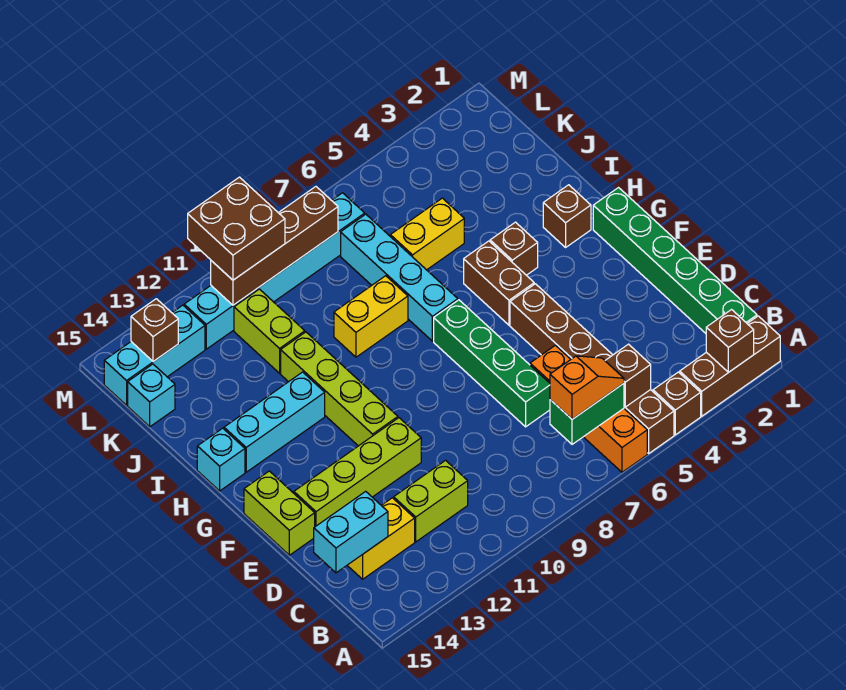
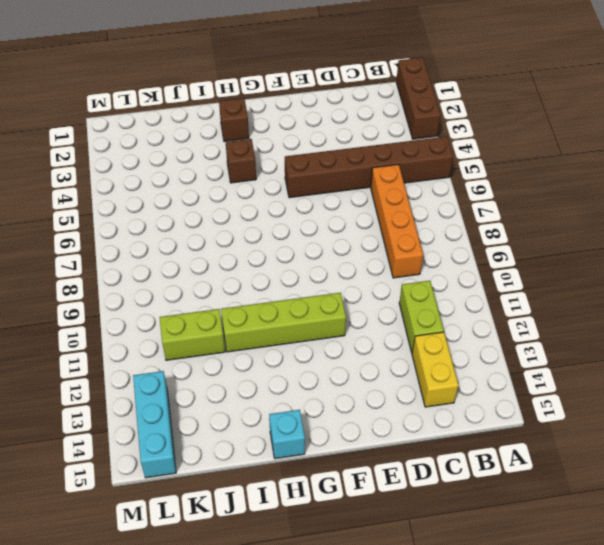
orange brick C6:C9 level 1 -> orange brick A6:D6 level 1
none -> brown brick A4 level 1
none -> green brick B1:G1 level 1
none -> green brick D7:G7 level 1
none -> lime brick E11:E14 level 1

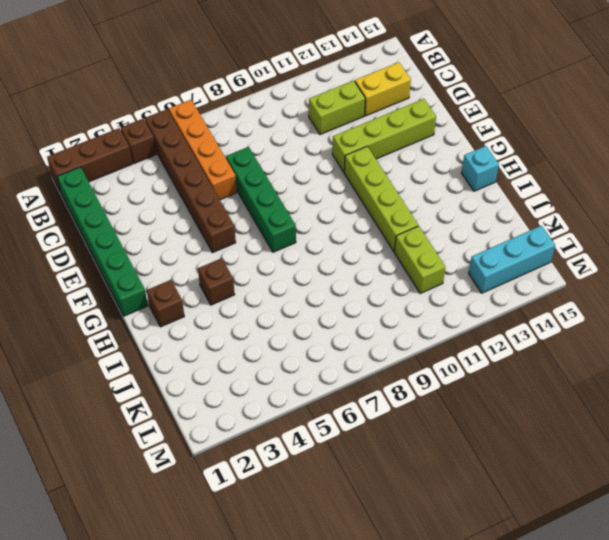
none -> lime brick E15:F15 level 1
none -> brown brick G5:H5 level 1
none -> cyan brick H7:K7 level 1
none -> cyan brick H12:H14 level 1

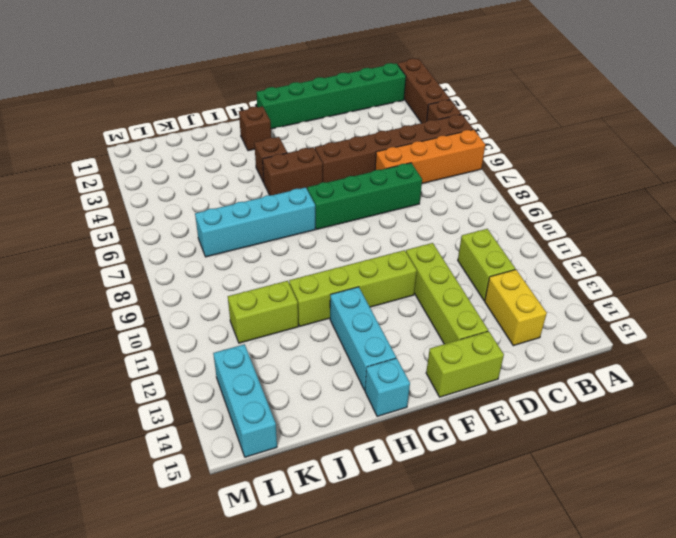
none -> yellow brick I8:I9 level 1
none -> yellow brick J5:J6 level 1
none -> cyan brick K15 level 1
none -> cyan brick L7:L12 level 1

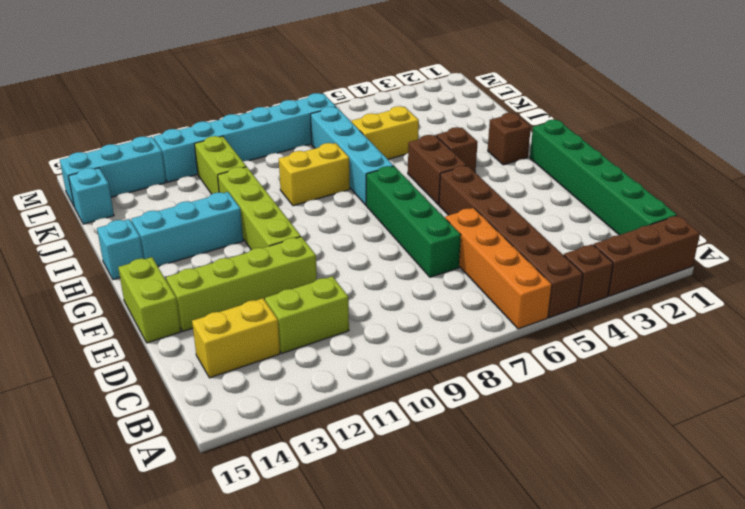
none -> brown brick A2 level 2
none -> brown brick B5 level 2
none -> green brick B6:B7 level 2
none -> cyan brick C14:C15 level 2

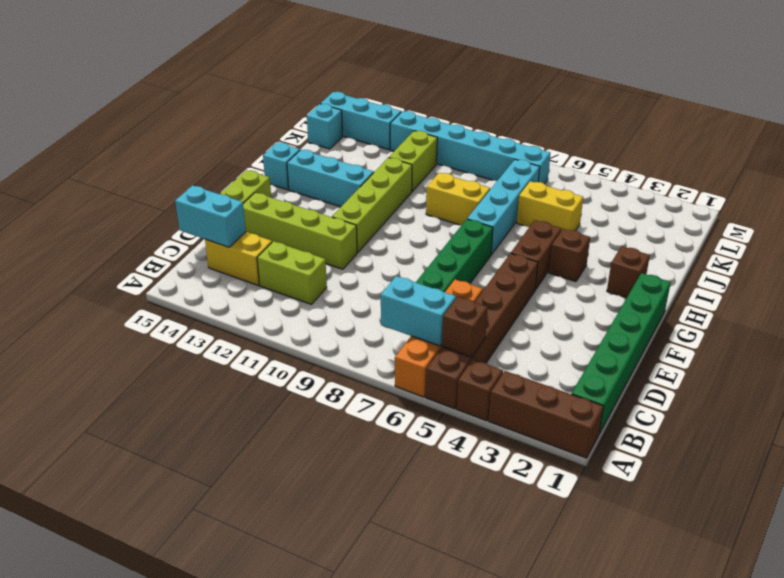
cyan brick B6:B7 level 2 -> green brick B6:B7 level 2
none -> brown brick A2 level 2
none -> brown brick L8:L11 level 2
none -> brown brick L14 level 2
none -> orange slope B6:B7 level 3 top 7

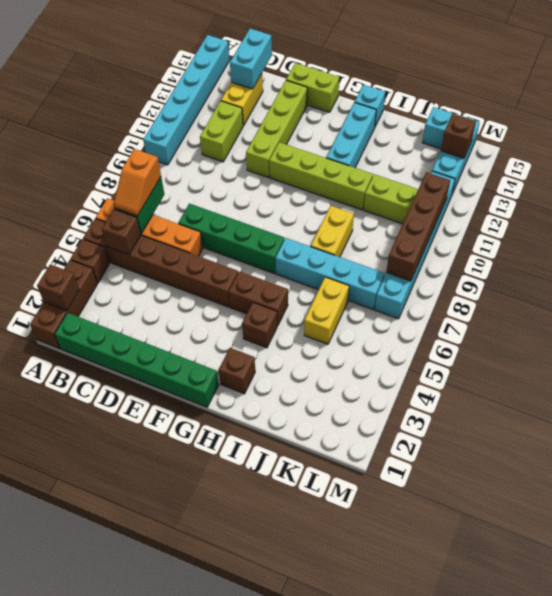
cyan brick A10:A15 level 1 -> none
none -> brown brick L10:M11 level 3

